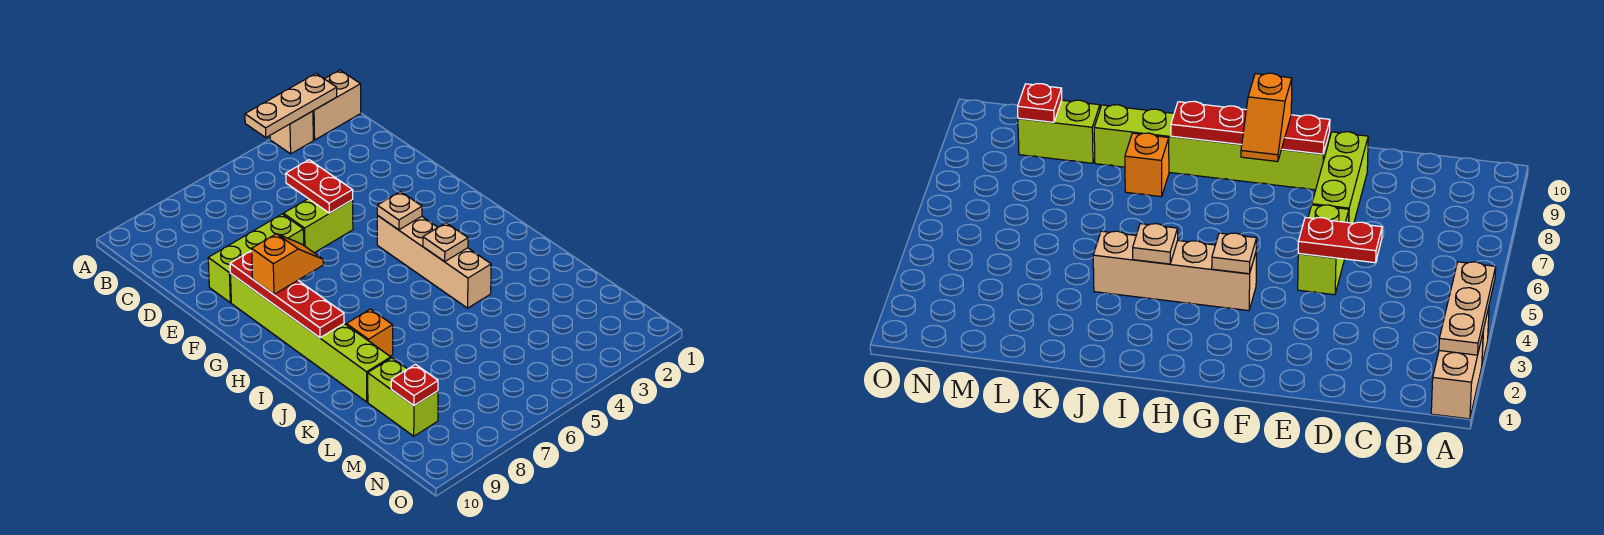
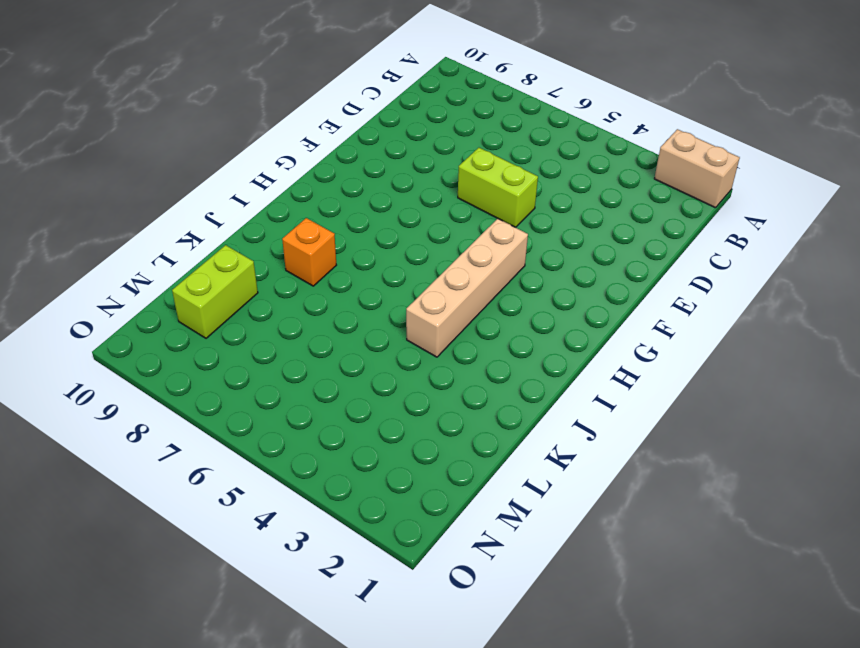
none -> tan brick A3 level 1
none -> lime brick E7:E9 level 1
none -> lime brick F9:K9 level 1

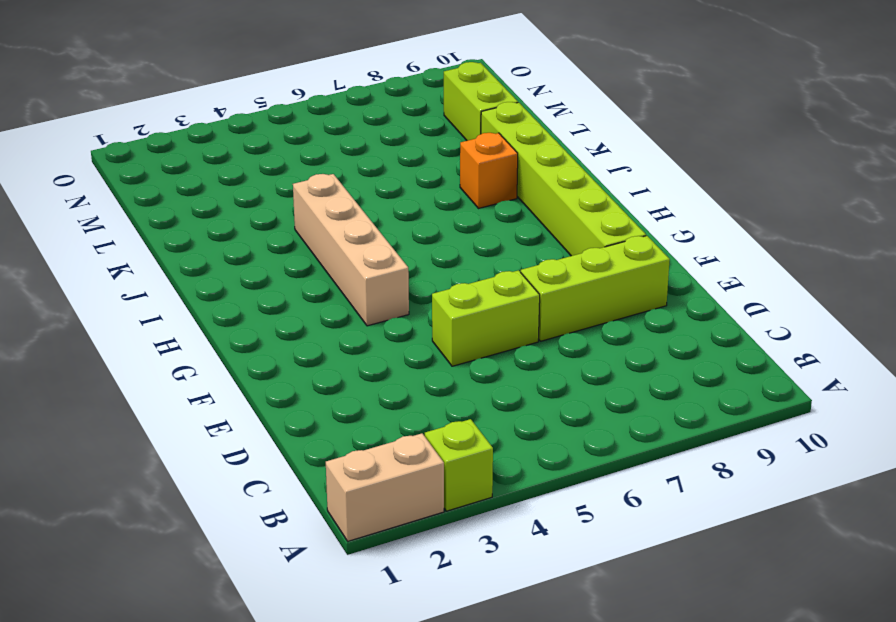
lime brick A3 level 1 -> tan brick A3 level 1
none -> tan plate A2:A4 level 2
none -> red plate D5:E5 level 2
none -> red plate F9:I9 level 2

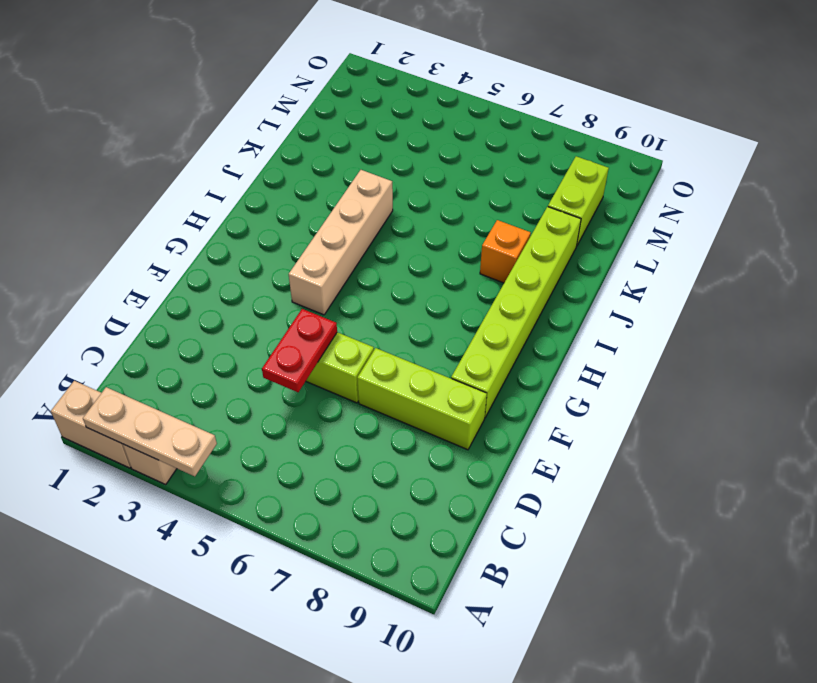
none -> red plate F9:I9 level 2
none -> tan plate G4 level 2
none -> tan plate I4 level 2

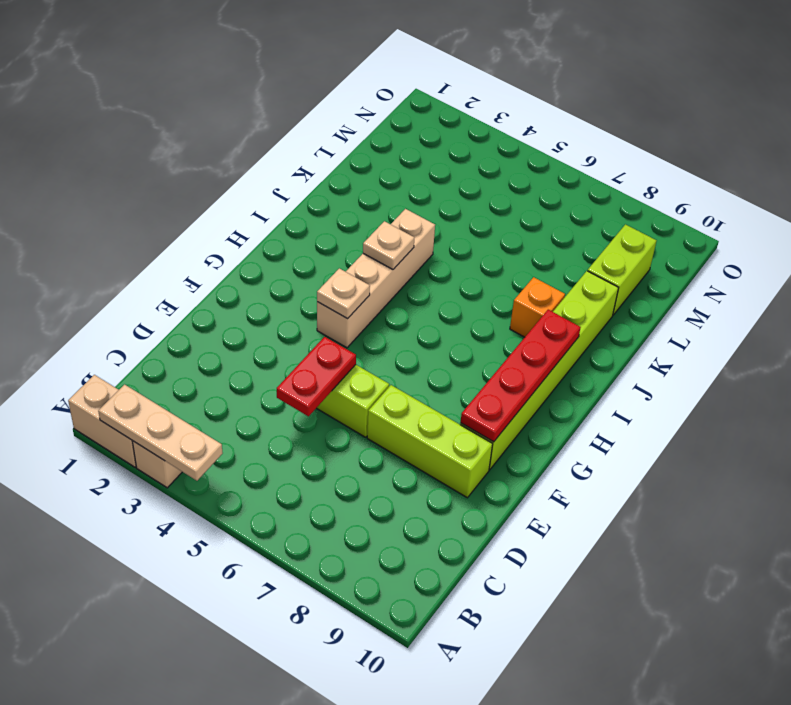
none -> red plate M9 level 2
none -> orange slope G8:G9 level 3 top 9

